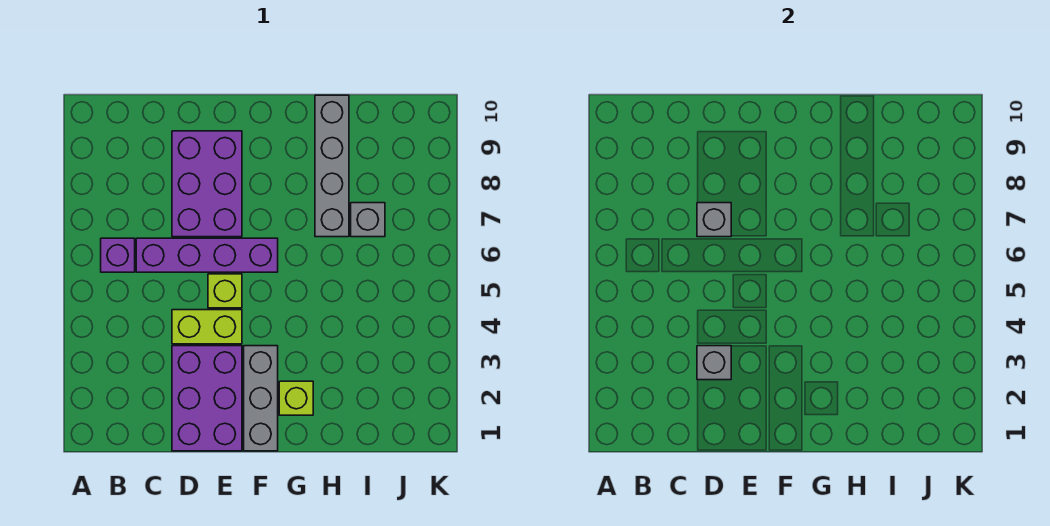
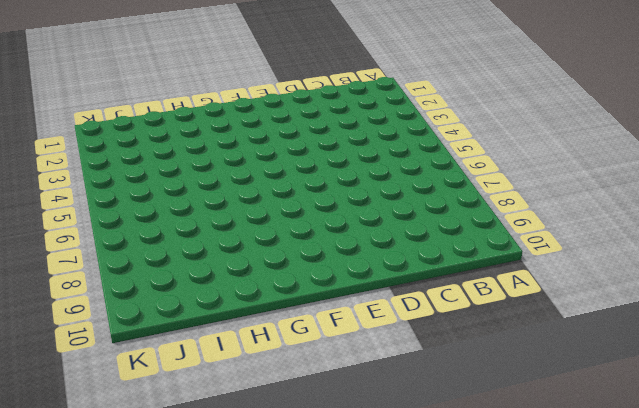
none -> purple brick B6 level 1
none -> purple brick C6:F6 level 1
none -> purple brick D1:E3 level 1

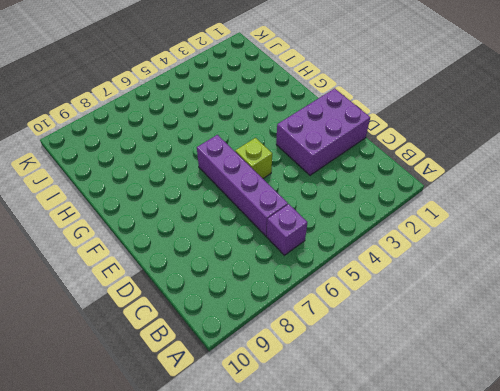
none -> lime brick D4:E4 level 1
none -> purple brick D7:E9 level 1
none -> grey brick F1:F3 level 1

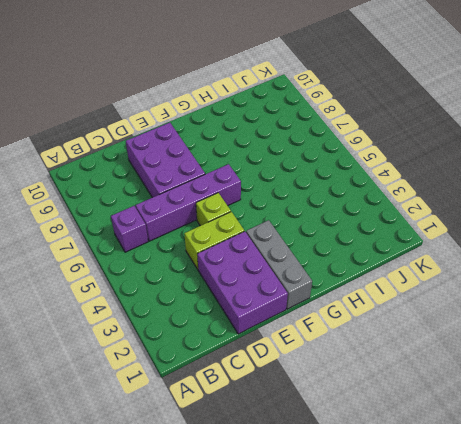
none -> lime brick G2 level 1
none -> grey brick H7:H10 level 1
none -> grey brick I7 level 1

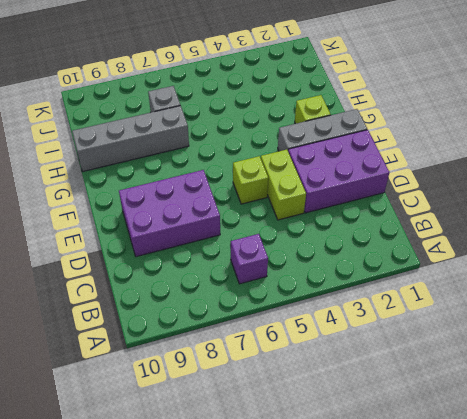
none -> purple brick C6:F6 level 1
none -> grey brick D3 level 2
none -> grey brick D7 level 2

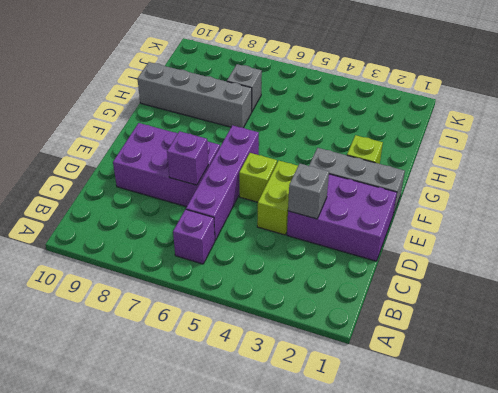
purple brick D7 level 2 -> grey brick D7 level 2

